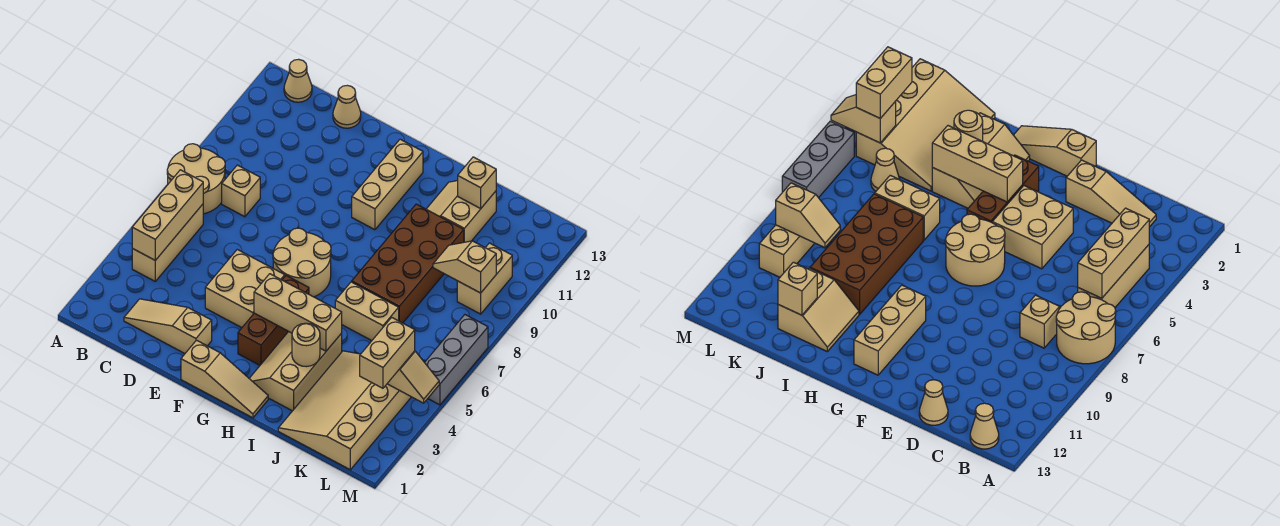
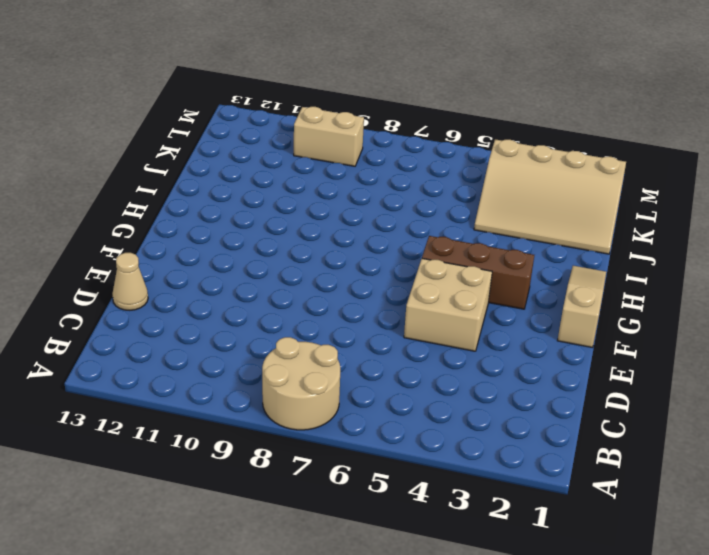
none -> tan brick B4:B6 level 1
none -> tan cone B13 level 1
none -> tan slope C2:E2 level 1 top E

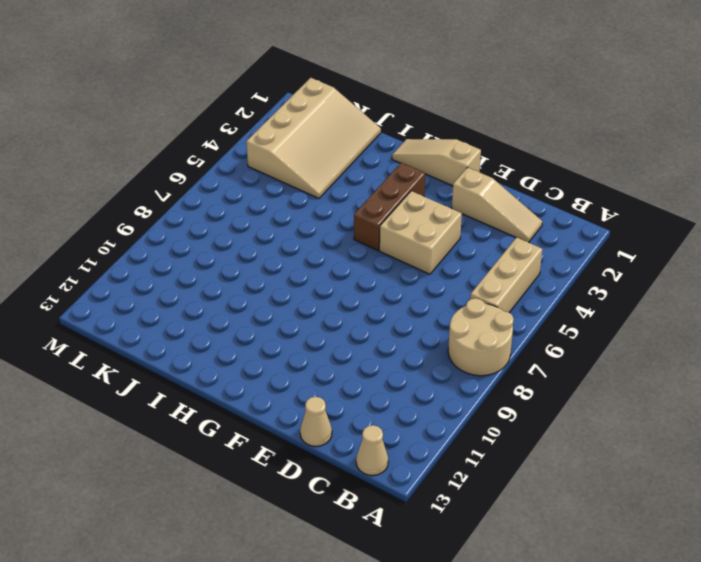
none -> tan brick C8 level 1
none -> tan round brick F6:G7 level 1
none -> tan brick G10:G12 level 1

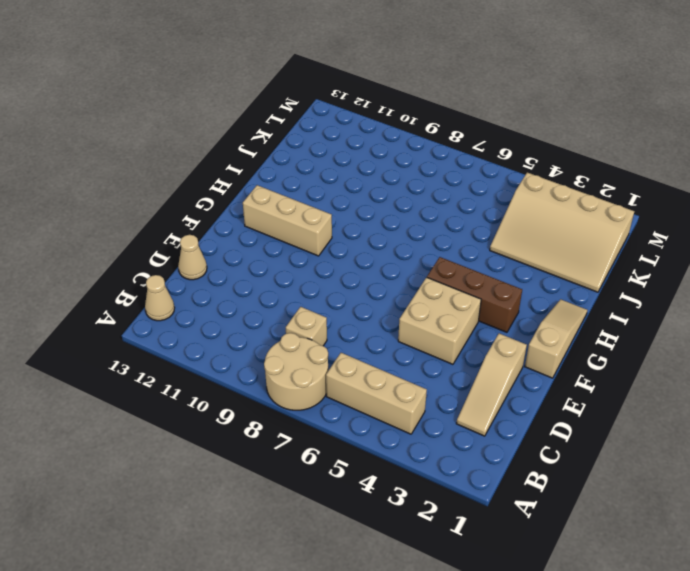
none -> tan round brick F6:G7 level 1
none -> tan slope H2:I4 level 1 top I
none -> tan brick I6:J6 level 1

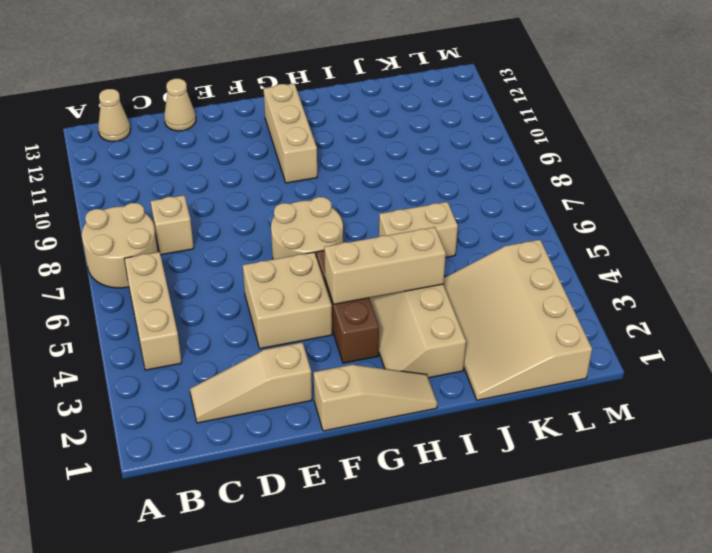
none -> brown brick I7:J10 level 1
none -> tan slope I11:J12 level 1 top J
none -> tan cone K5 level 1

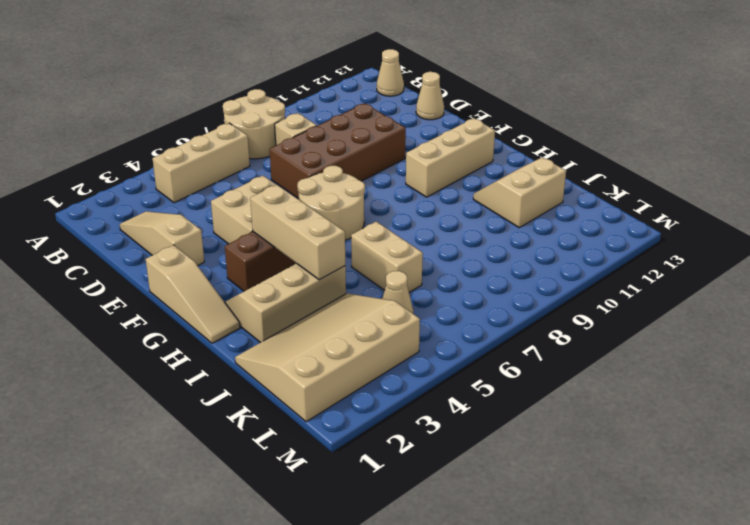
brown brick D7:E10 level 1 -> brown brick I7:J10 level 1
none -> tan brick L9:L10 level 1
none -> grey brick M5:M7 level 1
none -> tan brick B4:B6 level 2

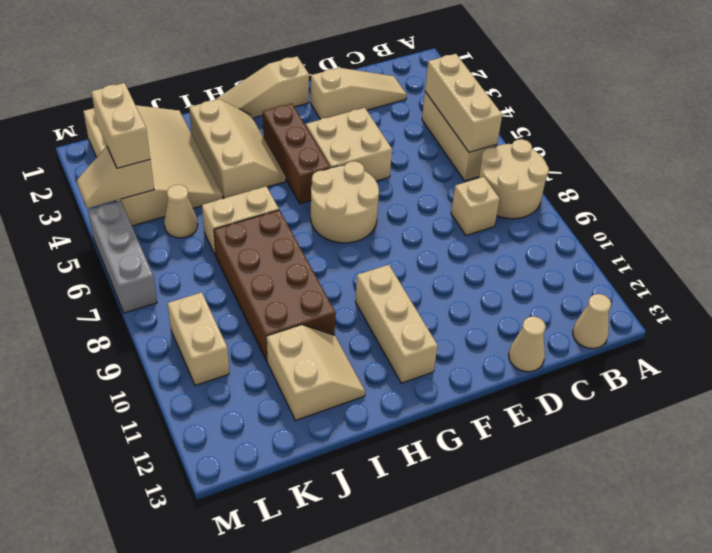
none -> tan brick G4:I4 level 2
none -> tan round brick I3 level 2
none -> tan brick J12 level 2

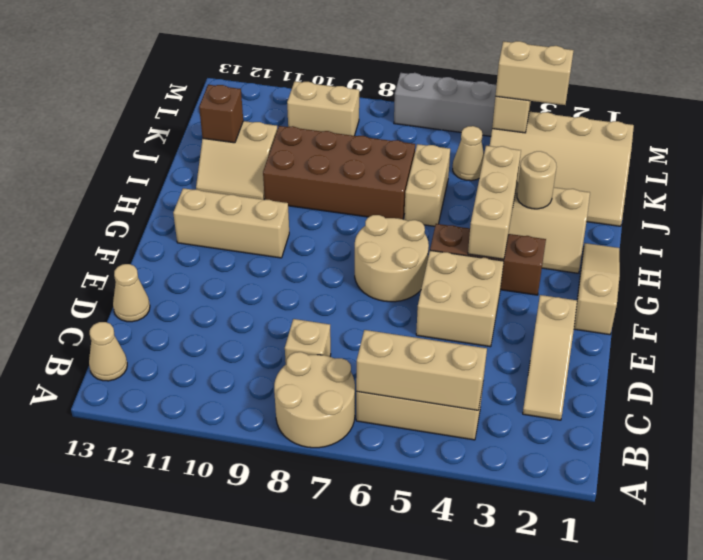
brown brick J12 level 2 -> tan brick J12 level 2
none -> tan slope K9:L9 level 2 top L

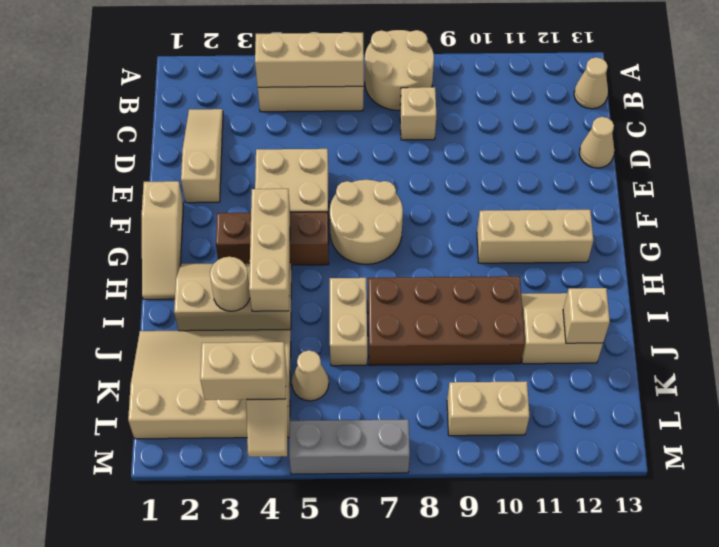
none -> tan slope K9:L9 level 2 top L

